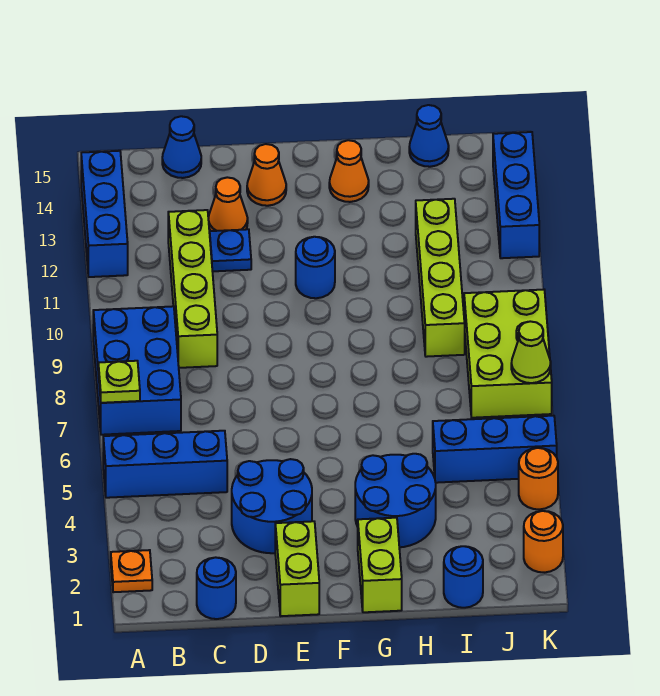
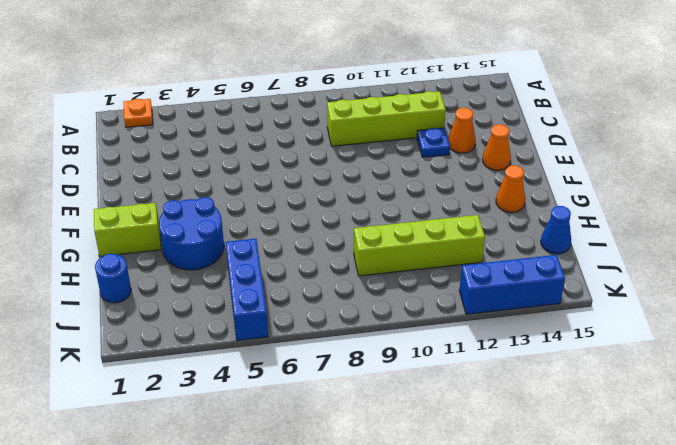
none -> blue brick A5:C5 level 1
none -> blue brick A7:B9 level 1
none -> blue brick A12:A14 level 1

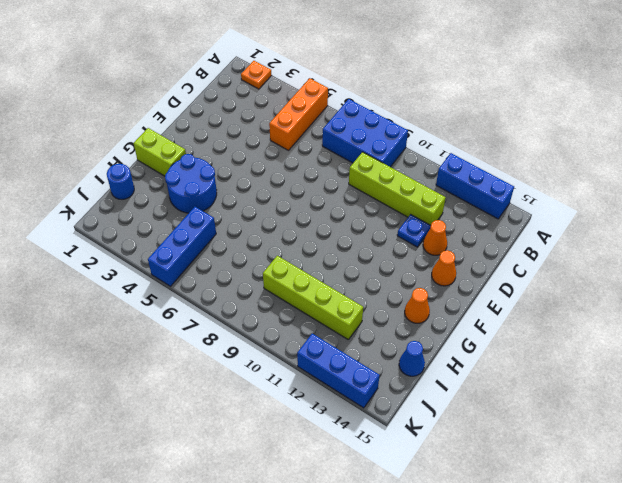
orange brick A5:C5 level 1 -> blue brick A5:C5 level 1
none -> blue round brick C1 level 1
none -> blue cone C15 level 1
none -> blue round brick D3:E4 level 1

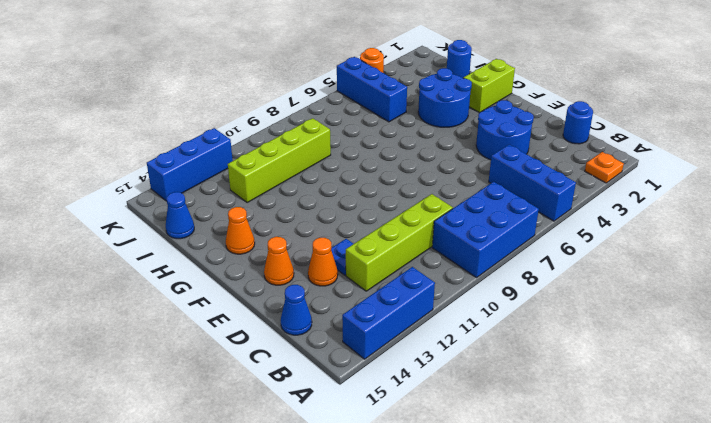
none -> lime brick E1:E2 level 1
none -> blue round brick F11 level 1
none -> lime brick J7:K9 level 1

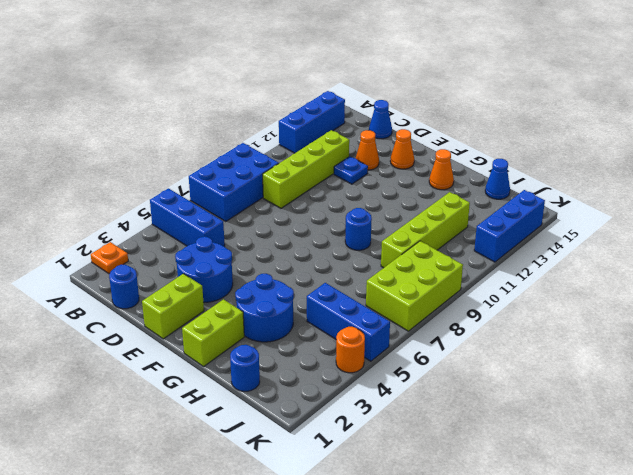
blue round brick G9 level 1 -> blue round brick F11 level 1
none -> orange round brick K2 level 1
none -> lime plate A7 level 2
none -> lime cone K7 level 2

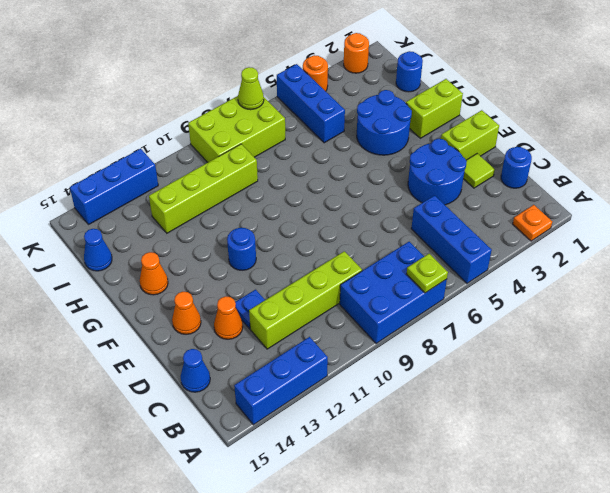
lime tile D2 level 1 -> none

